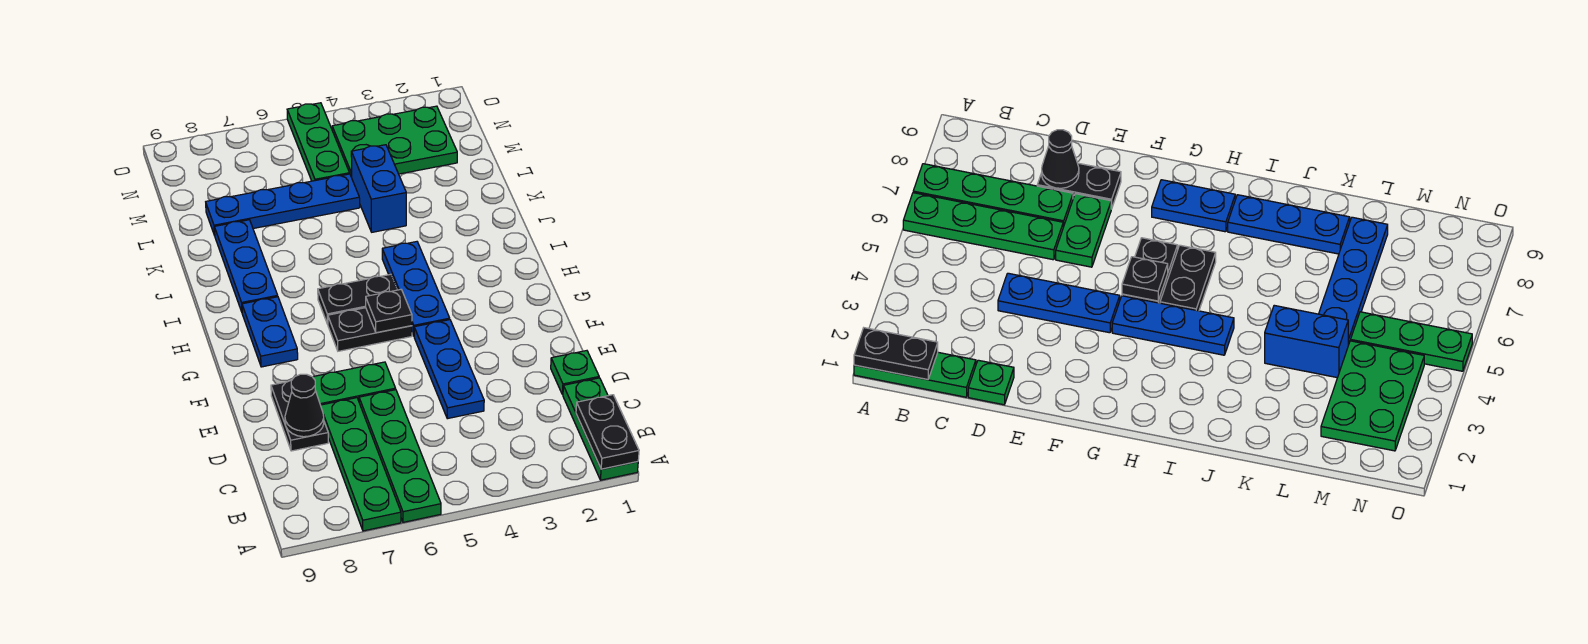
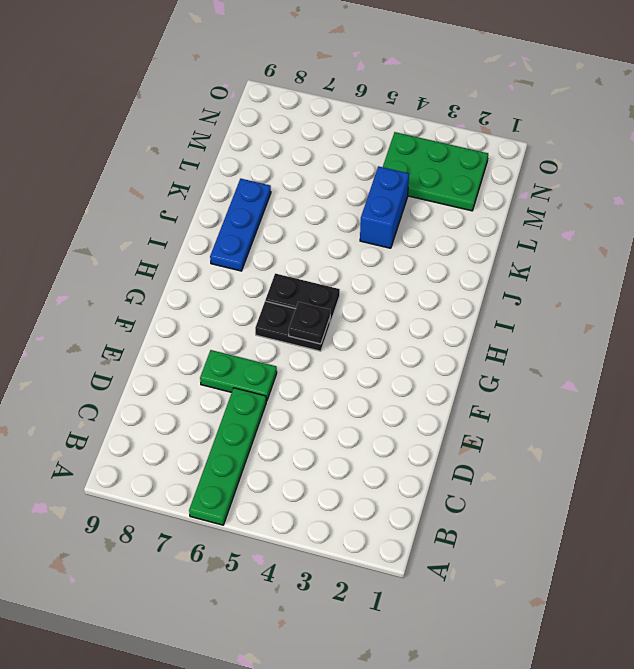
none -> green plate A1:C1 level 1
none -> green plate A7:D7 level 1
none -> green plate D1 level 1

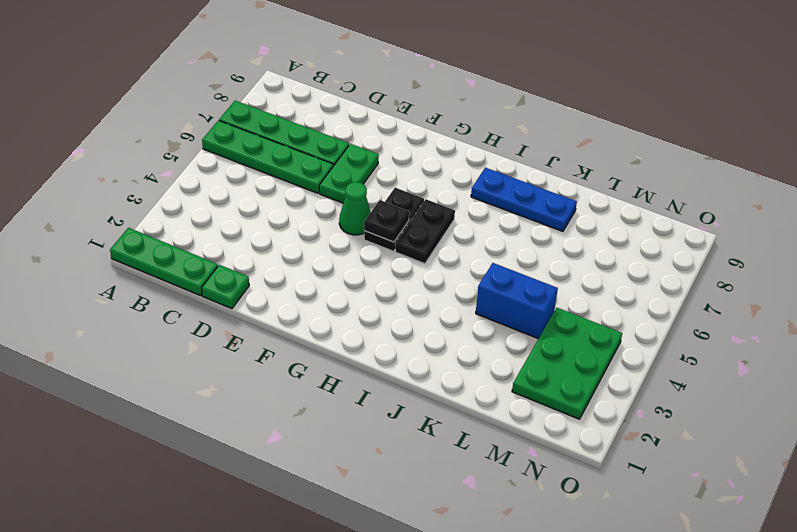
green cone F5 level 1 -> none
none -> blue plate D4:F4 level 1
none -> black plate D8:E8 level 1
none -> blue plate G4:I4 level 1

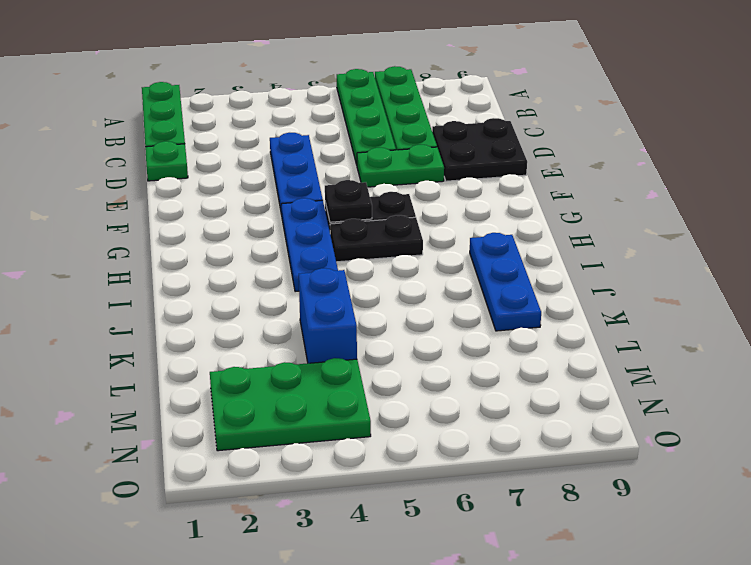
black plate D8:E9 level 1 -> black plate D8:E8 level 1
none -> blue plate G8:H8 level 1
none -> blue plate L5:L8 level 1
none -> green plate M5:O5 level 1

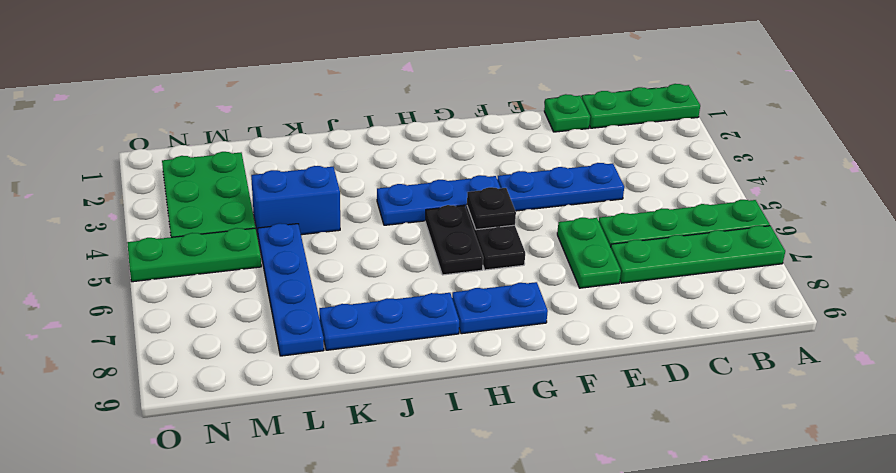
none -> black plate D8:E8 level 1
none -> black plate A1:B1 level 2
none -> black cone D8 level 2

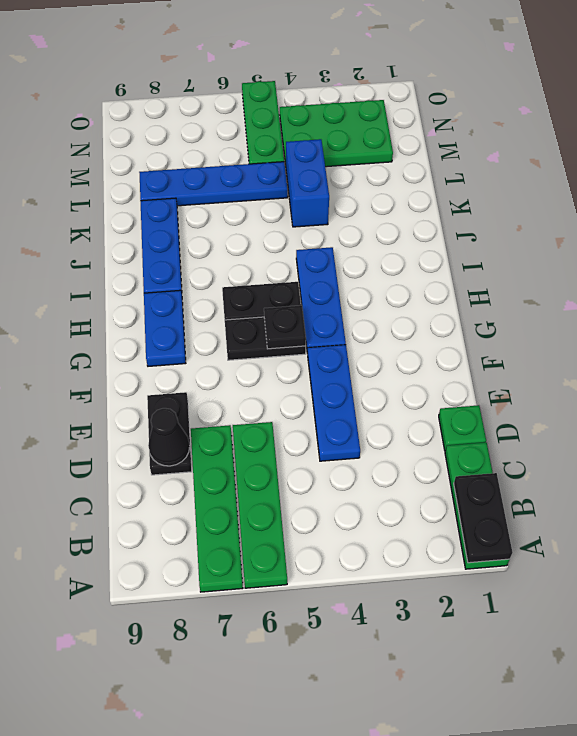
none -> green plate E6:E7 level 1

